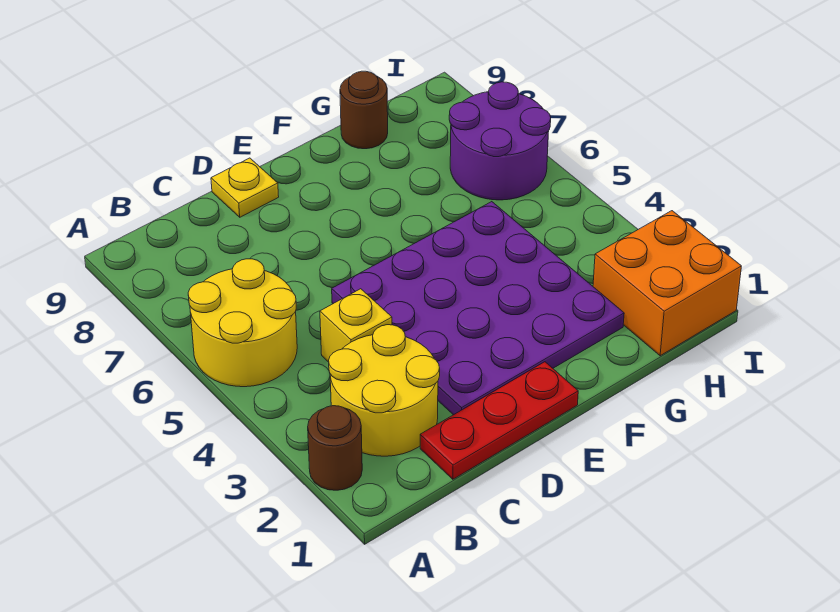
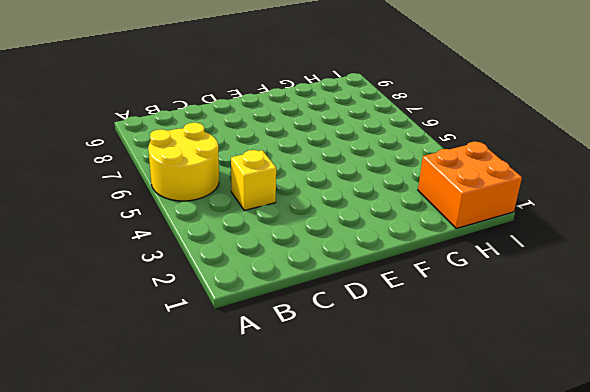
none -> brown round brick A2 level 1
none -> yellow round brick B2:C3 level 1

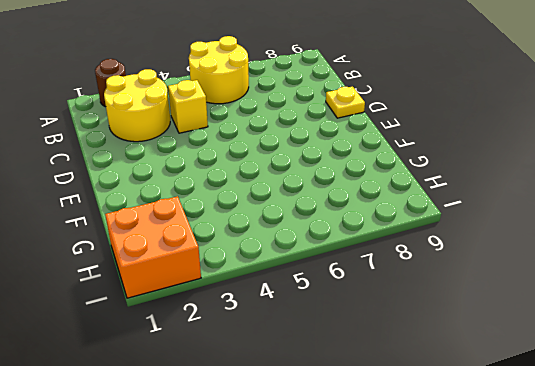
none -> red plate C1:E1 level 1
none -> purple plate D2:G5 level 1

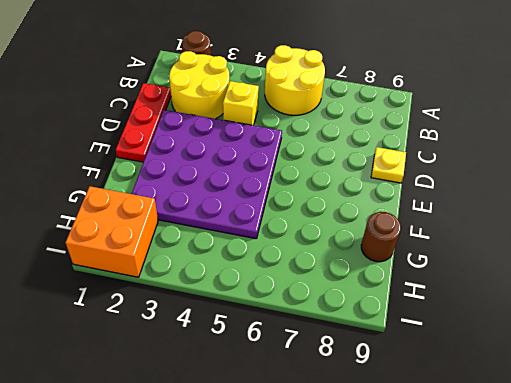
none -> purple round brick H6:I7 level 1

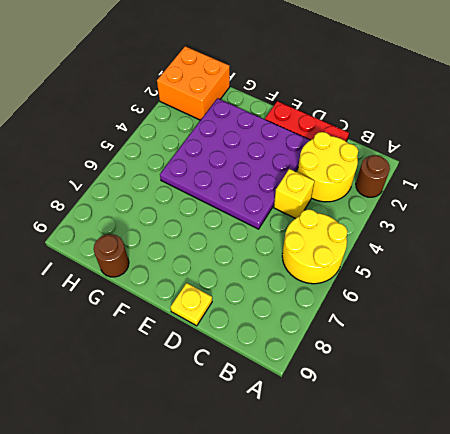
none -> purple round brick H6:I7 level 1

